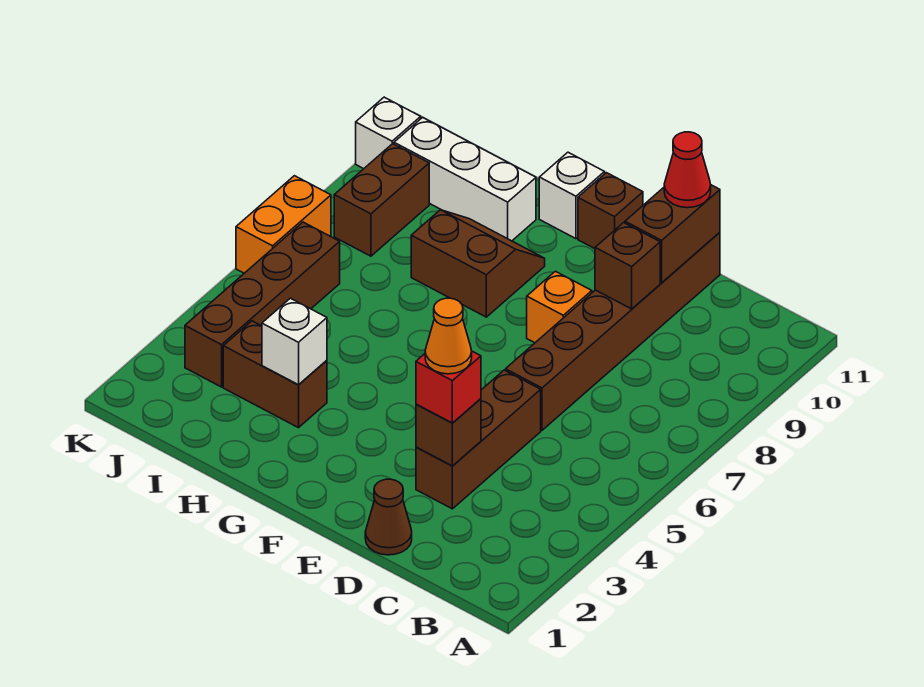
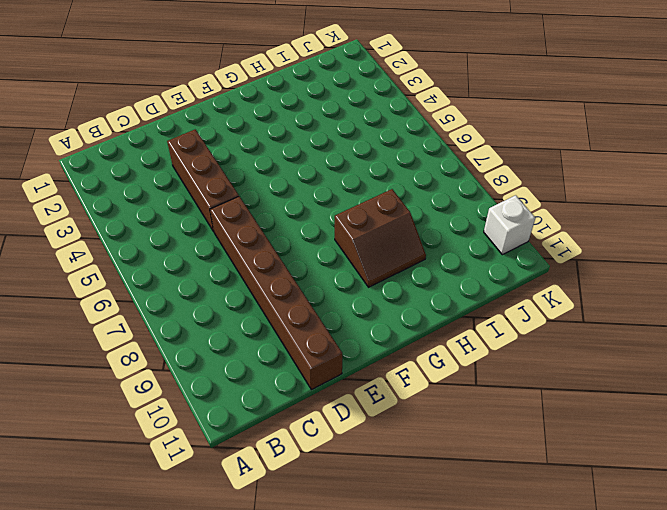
none -> brown cone D1 level 1
none -> orange brick E8 level 1
none -> brown brick F11 level 1

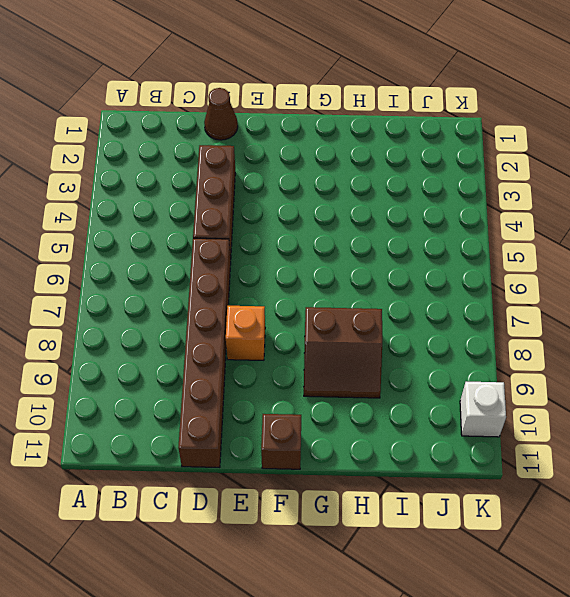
none -> white brick G11 level 1
none -> brown brick H3:I3 level 1
none -> white brick H10:J10 level 1

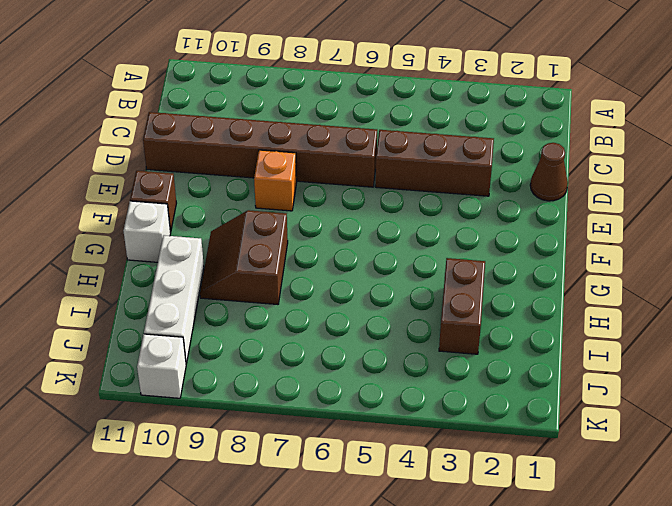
none -> brown brick J3:J6 level 1
none -> brown brick J8:J9 level 1
none -> orange brick K6:K7 level 1

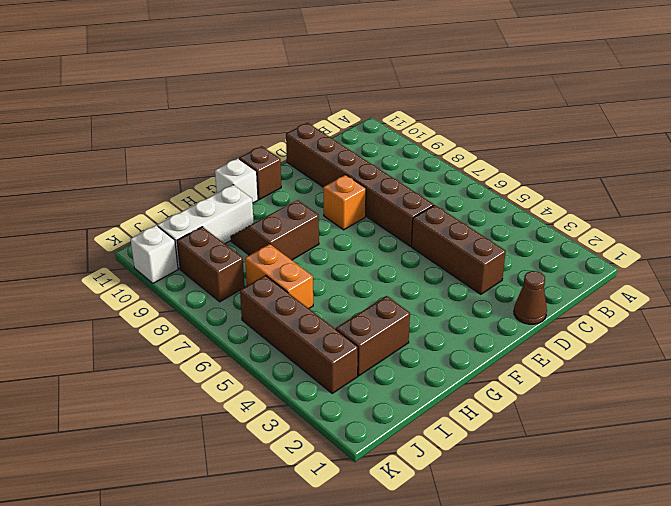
orange brick I6:I7 level 1 -> orange brick K6:K7 level 1
none -> brown brick D3 level 2
none -> brown brick D9 level 2
none -> brown brick D10:D11 level 2

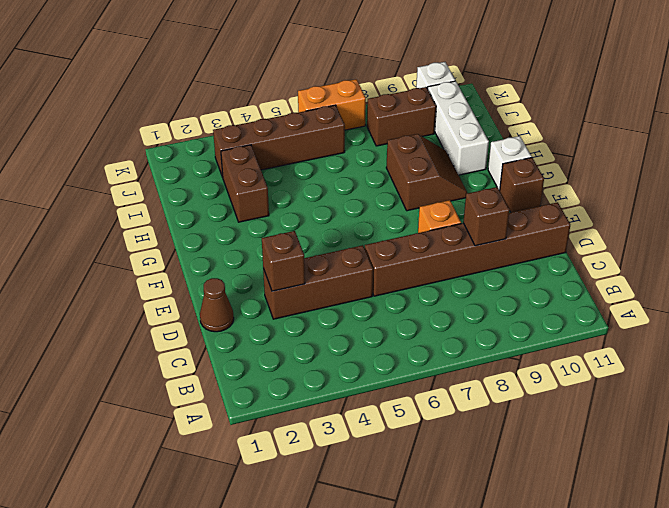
none -> brown brick D10:D11 level 2
none -> white brick H3 level 2
none -> red brick D3 level 3

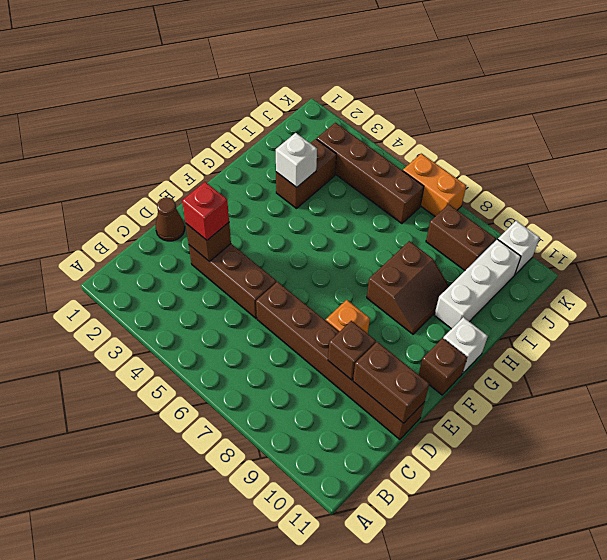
none -> red cone D11 level 3
none -> orange cone D3 level 4

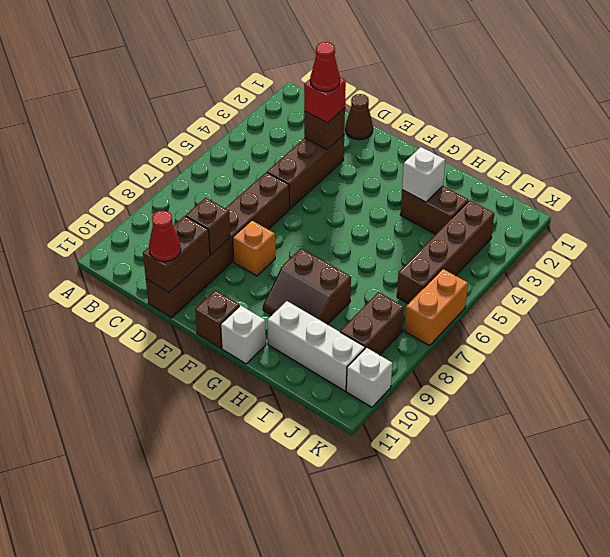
red cone D3 level 4 -> orange cone D3 level 4

